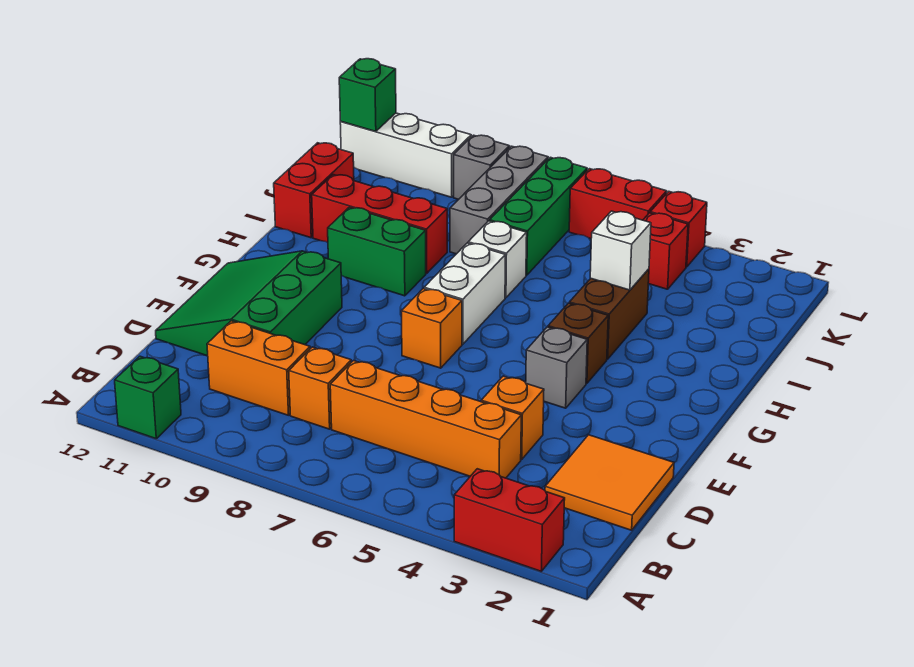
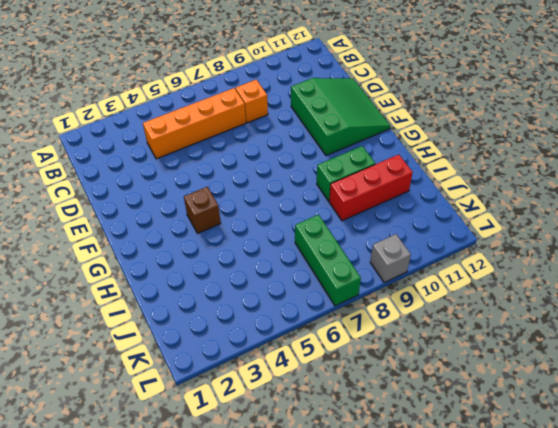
none -> red brick A2:A3 level 1
none -> green brick A11 level 1
none -> orange tile C1:D2 level 1

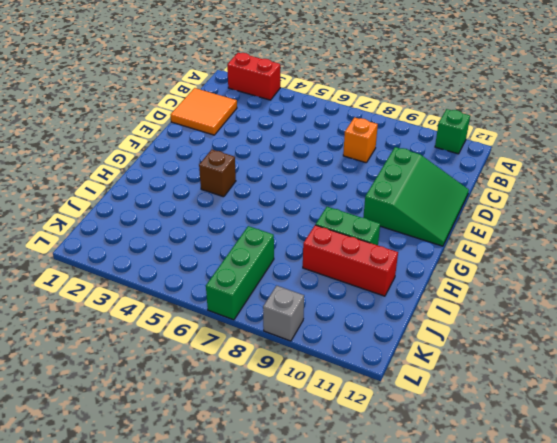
none -> orange brick C4:C7 level 1
none -> orange brick C9:C10 level 1
none -> orange brick D4 level 1

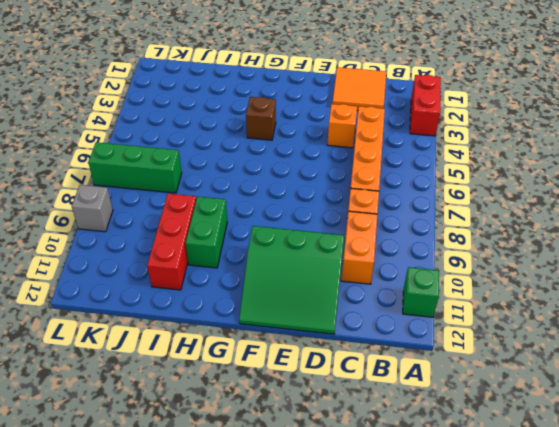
none -> grey brick F4 level 1
none -> orange brick F7 level 1
none -> white brick G7:H7 level 1

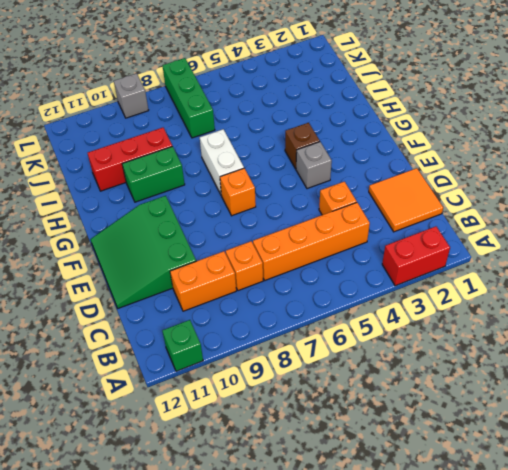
none -> brown brick H4:I4 level 1
none -> white brick I7 level 1
none -> red brick I12:J12 level 1

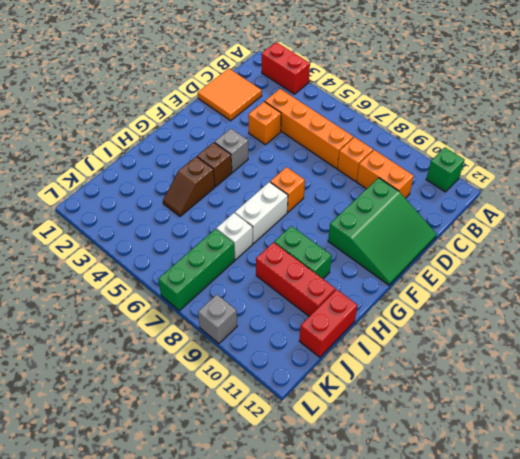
brown slope H4:I4 level 1 top H -> brown brick H4:I4 level 1
none -> grey brick J8:L8 level 1
none -> red brick K4 level 1
none -> red brick L4 level 1

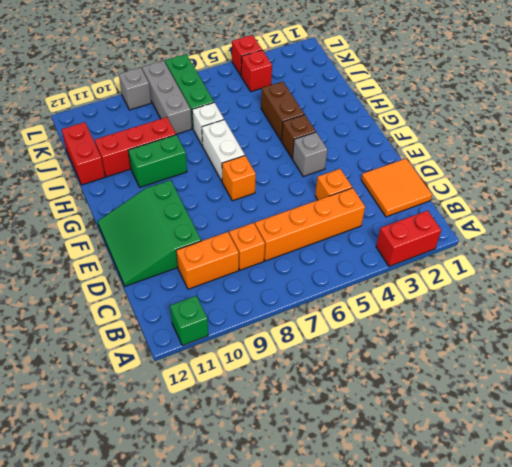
none -> red brick L5:L6 level 1
none -> white brick L10:L12 level 1
none -> white brick I4 level 2

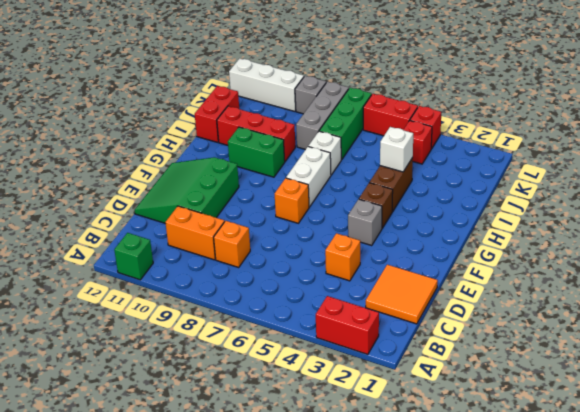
none -> orange brick C4:C7 level 1
none -> green brick L12 level 2

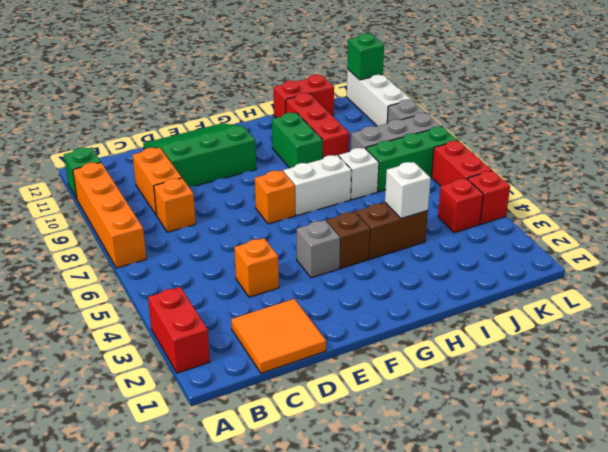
orange brick A7:A10 level 1 -> orange brick C4:C7 level 1

